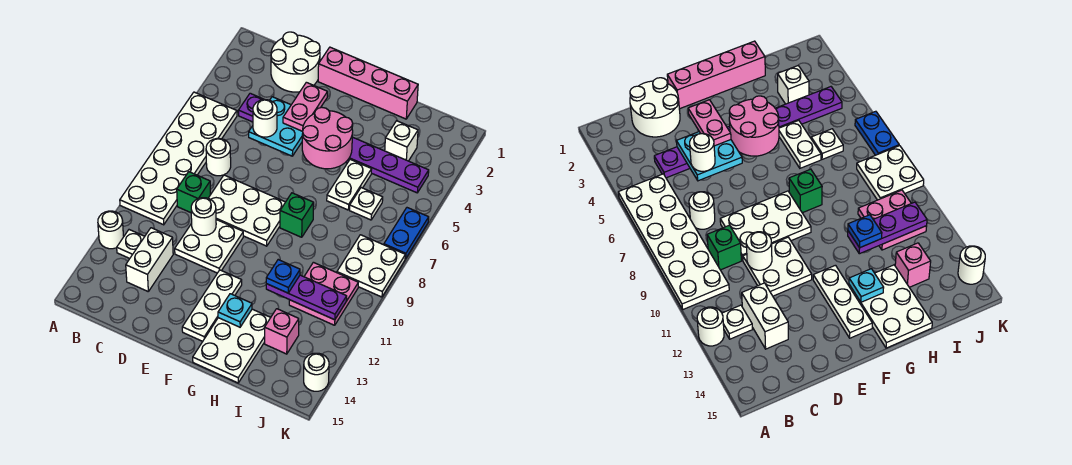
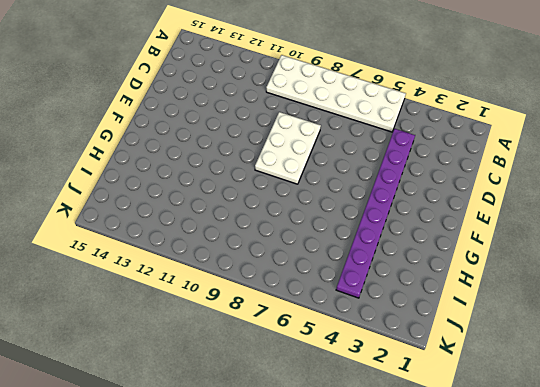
none -> white round brick A12 level 1
none -> white plate B12 level 1
none -> white round brick C1:D2 level 1
none -> white round brick C7 level 1

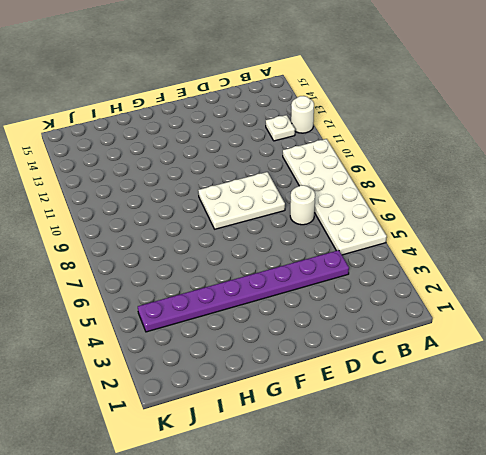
none -> white round brick C1:D2 level 1
none -> green brick C9 level 1
none -> white brick C12:C13 level 1
none -> white plate D10:E11 level 1

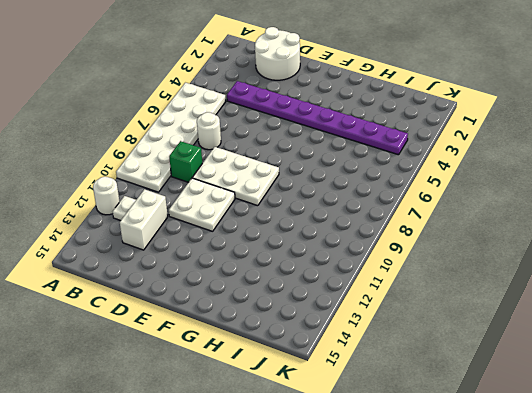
none -> pink brick E1:H1 level 1
none -> white plate F12:F14 level 1
none -> green brick G8 level 1
none -> white plate G13:H15 level 1

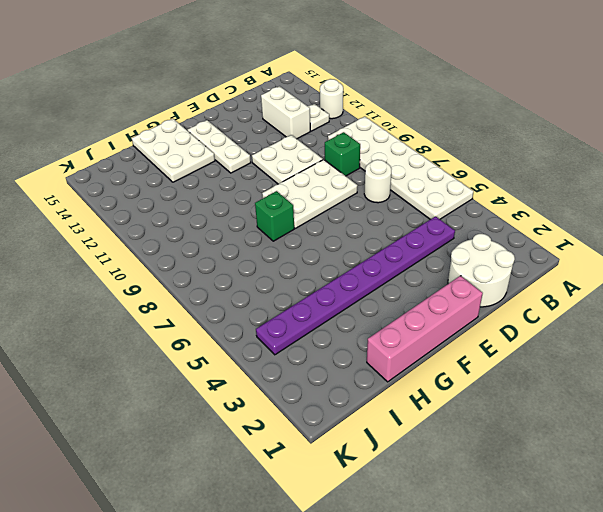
none -> white plate H5:H6 level 1
none -> white brick I3 level 1
none -> white plate I6 level 1
none -> pink plate I10:J11 level 1

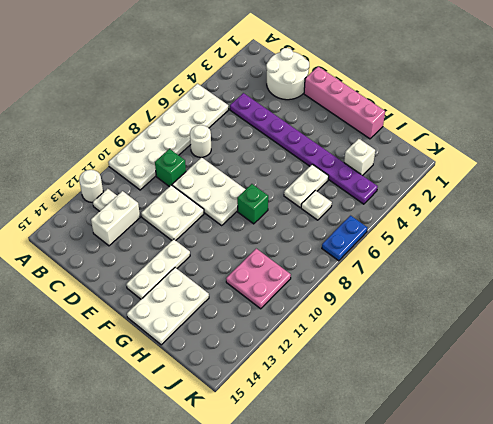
none -> pink brick I13 level 1
none -> white plate J8:K9 level 1
none -> white round brick K14 level 1
none -> cyan plate D4:E5 level 2

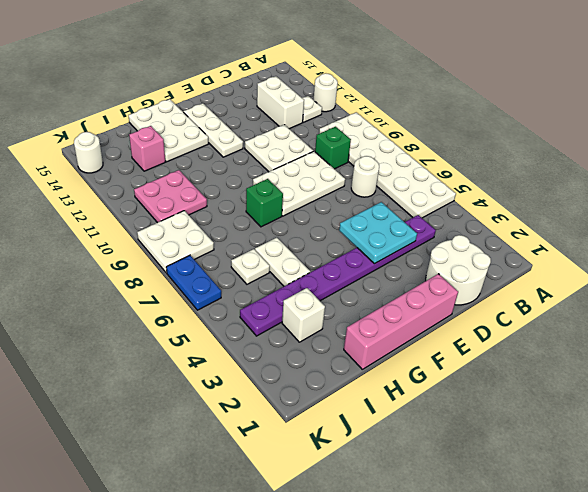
none -> white round brick D10 level 2
none -> pink round brick F4:G5 level 2
none -> cyan plate G13 level 2
none -> purple plate H11:J11 level 2

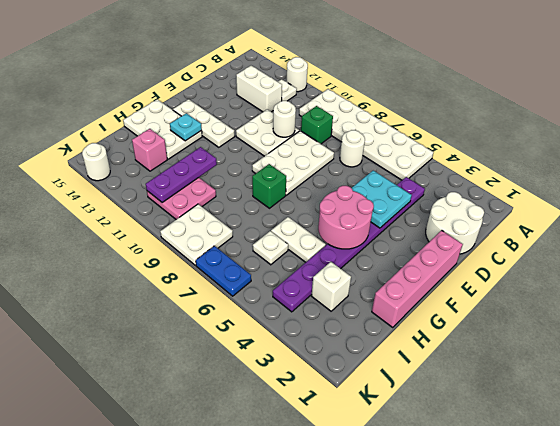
none -> white round brick D5 level 3
none -> pink plate E3:E4 level 3
none -> blue plate H11 level 3

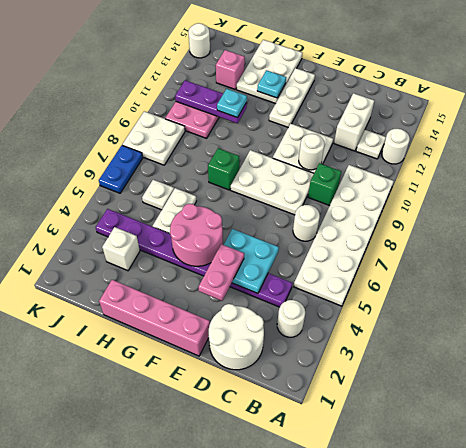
white round brick B3 level 1 -> white round brick D5 level 3
cyan plate H11 level 3 -> blue plate H11 level 3

